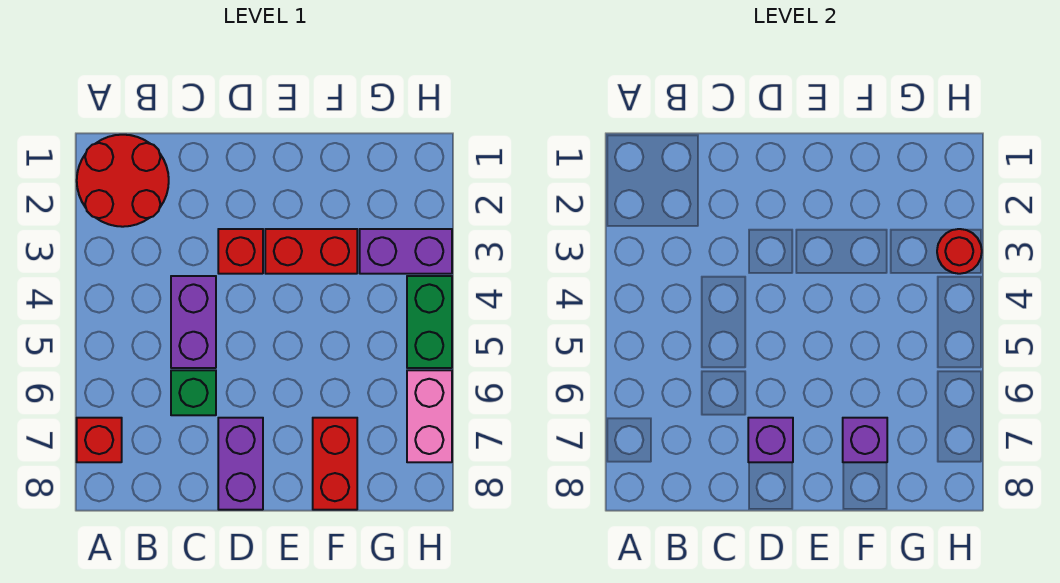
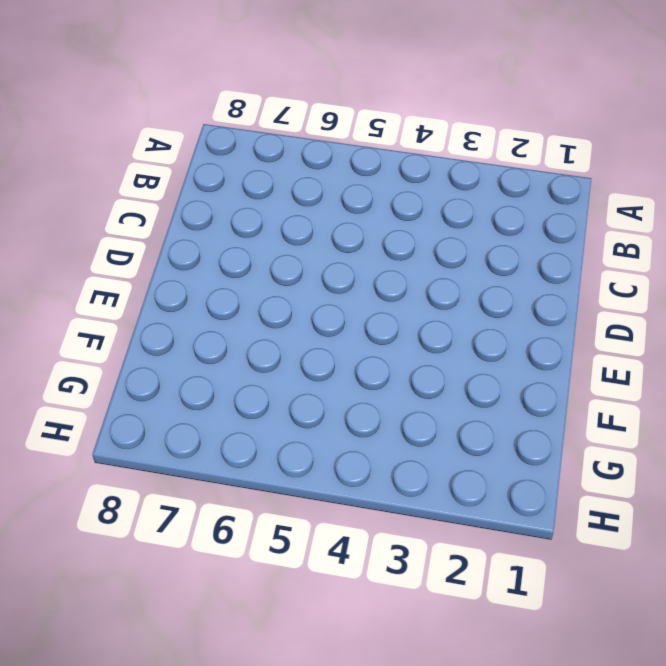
none -> red round brick A1:B2 level 1
none -> red brick A7 level 1
none -> purple brick C4:C5 level 1

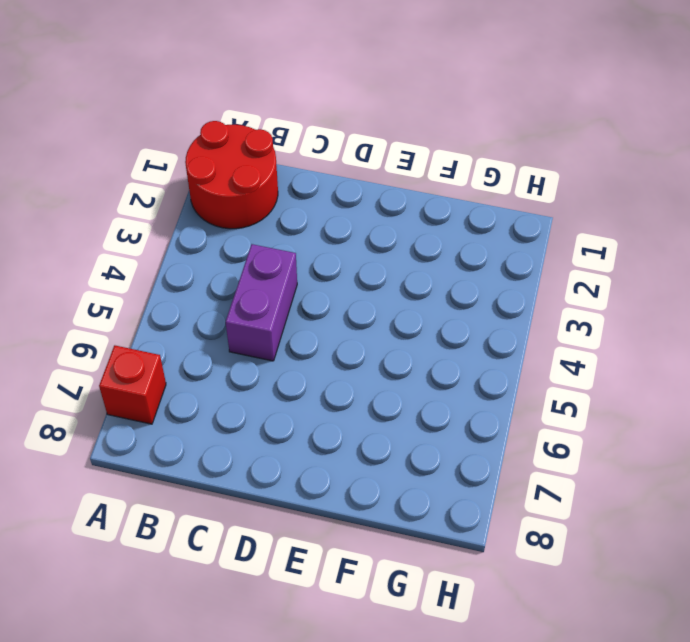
none -> green brick C6 level 1
none -> red brick D3 level 1
none -> purple brick D7:D8 level 1

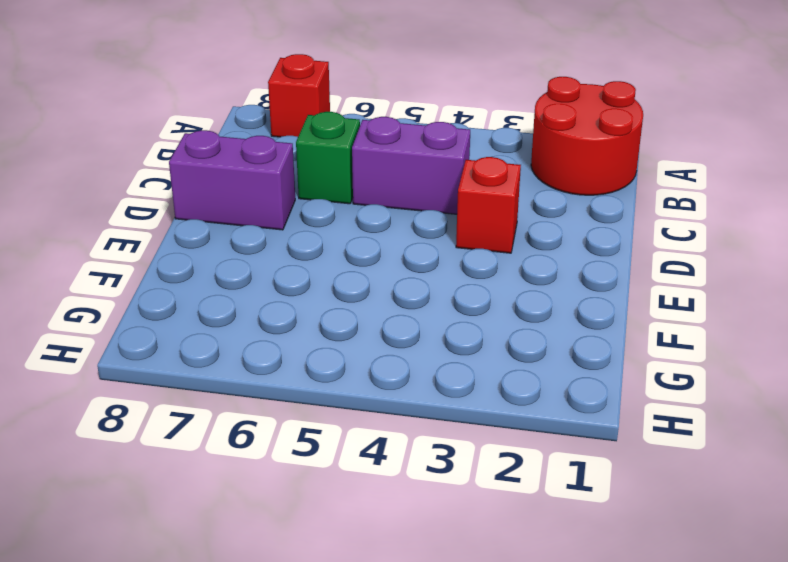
none -> red brick E3:F3 level 1
none -> red brick F7:F8 level 1
none -> purple brick G3:H3 level 1

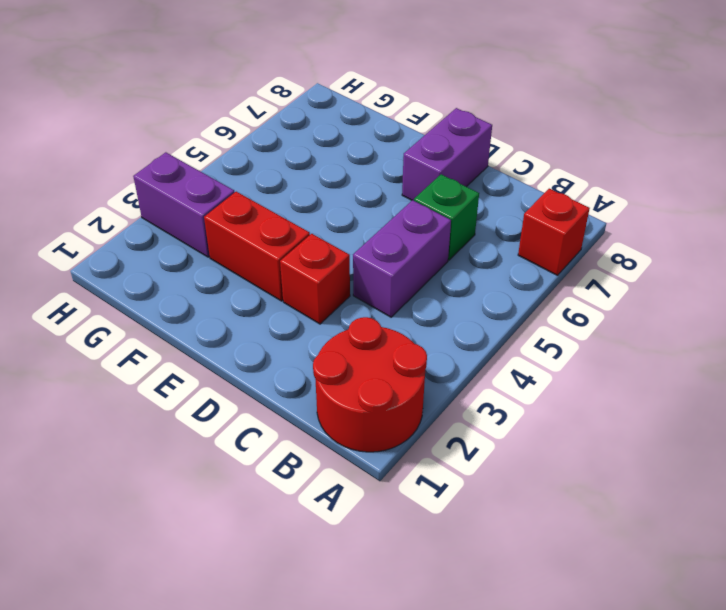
none -> red brick F7:F8 level 1
none -> green brick H4:H5 level 1
none -> pink brick H6:H7 level 1

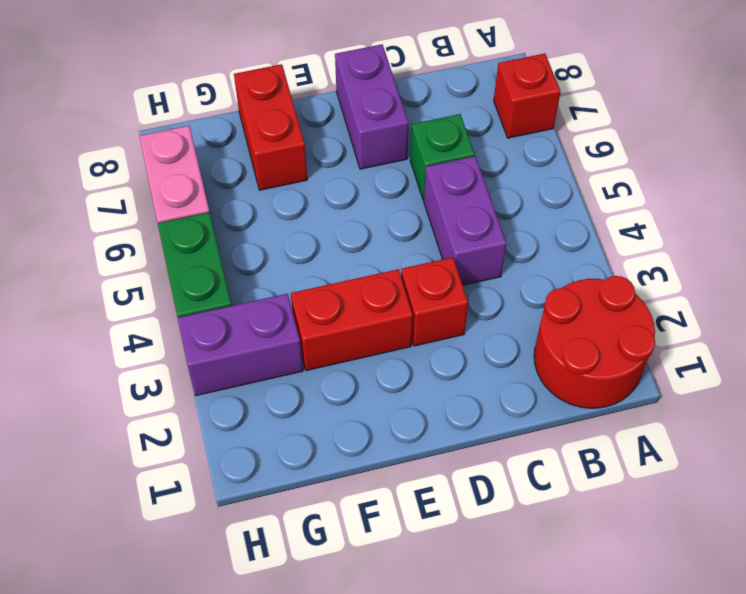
none -> purple brick D7 level 2
none -> purple brick F7 level 2
none -> red round brick H3 level 2

